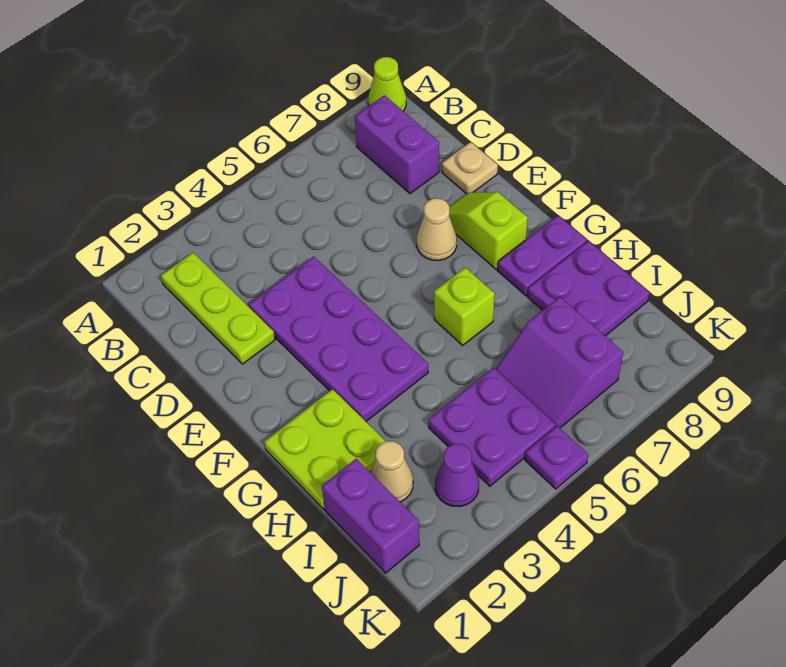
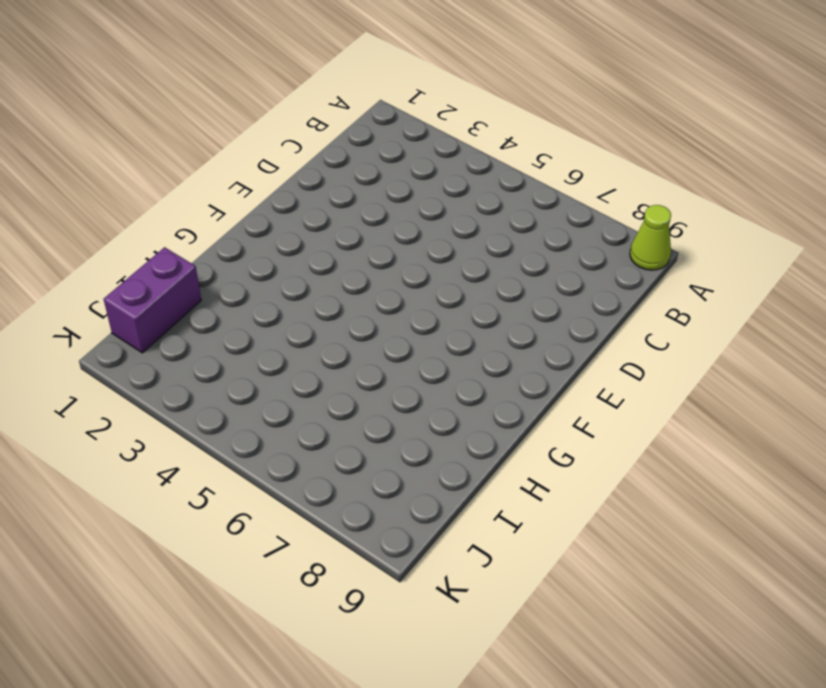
none -> lime plate B2:D2 level 1
none -> purple brick B8:C8 level 1
none -> purple plate D3:G4 level 1

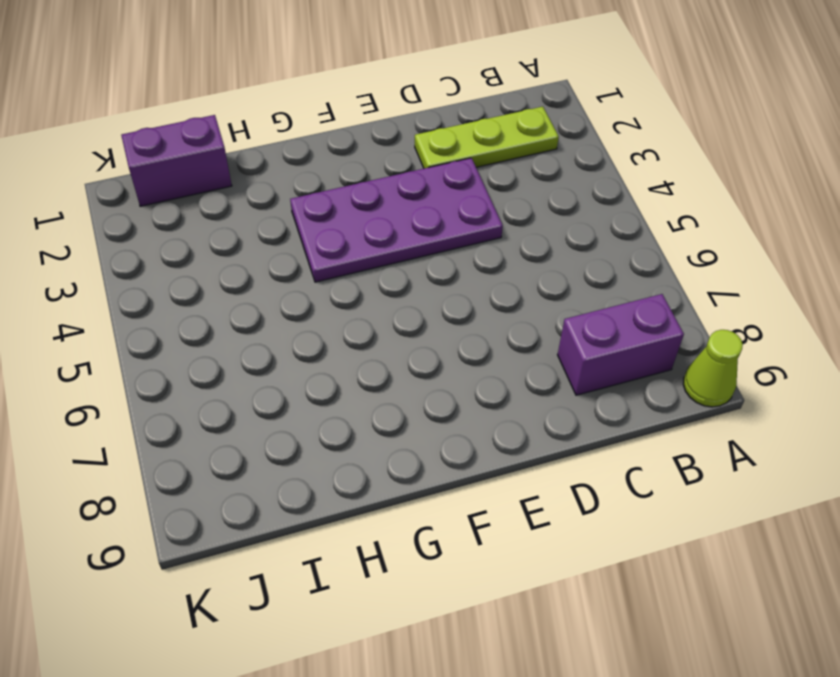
none -> tan plate D9 level 1
none -> tan cone E7 level 1
none -> lime slope E8:F8 level 1 top F

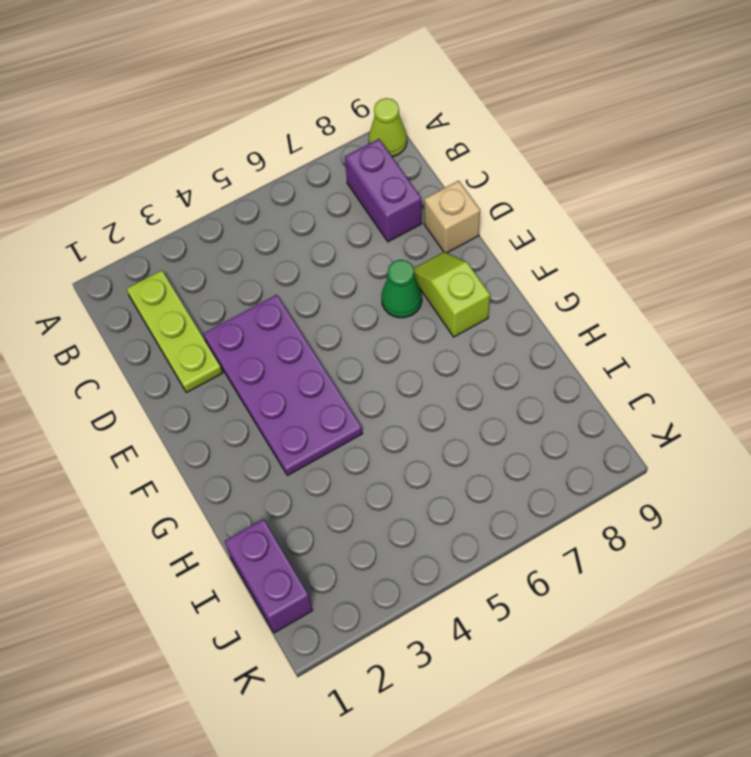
tan brick D9 level 1 -> tan plate D9 level 1
green cone E7 level 1 -> tan cone E7 level 1
none -> lime plate G1:H2 level 1
none -> lime brick G6 level 1
none -> purple plate G8:G9 level 1

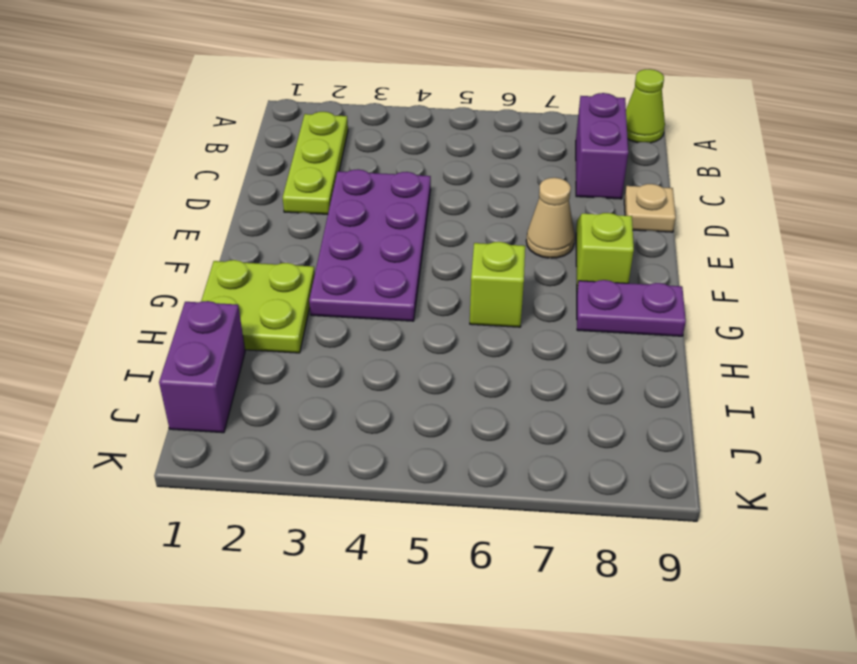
none -> purple plate H8:I9 level 1
none -> tan cone I2 level 1
none -> purple plate I4:J5 level 1

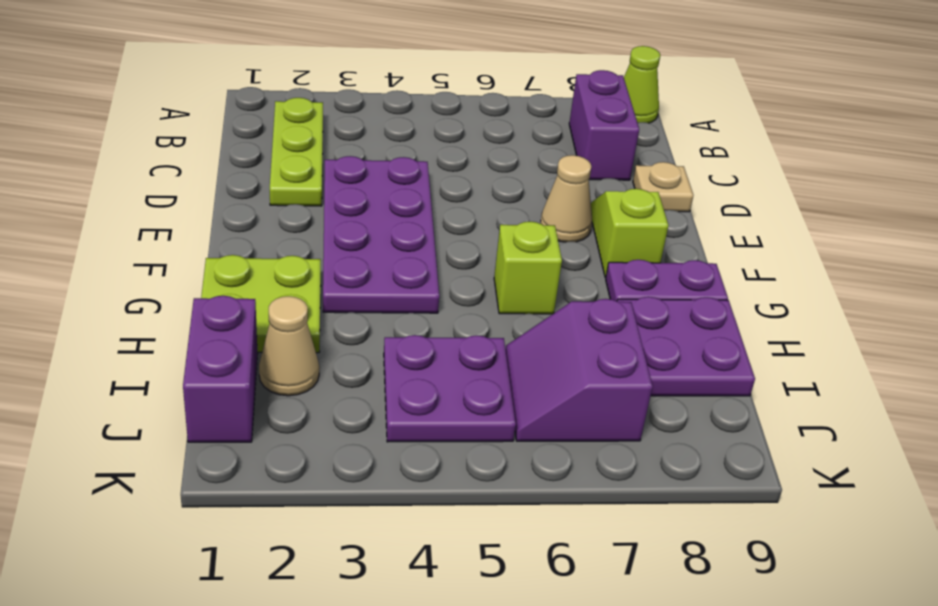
none -> purple cone J3 level 1
none -> purple plate K5 level 1

